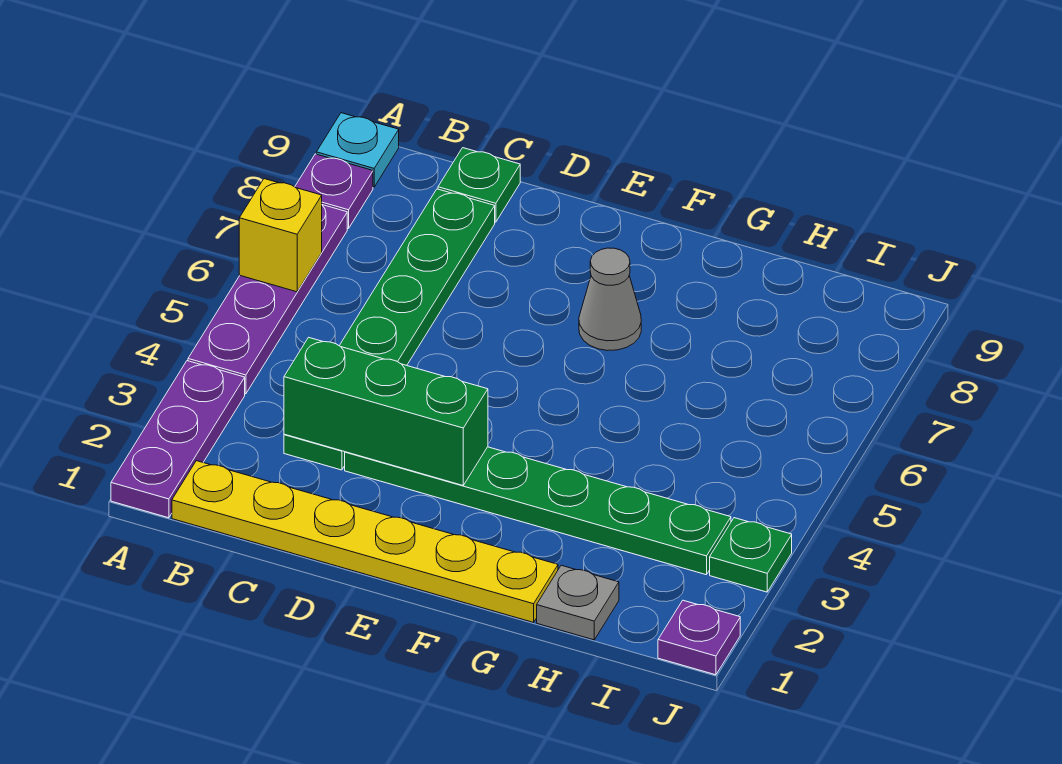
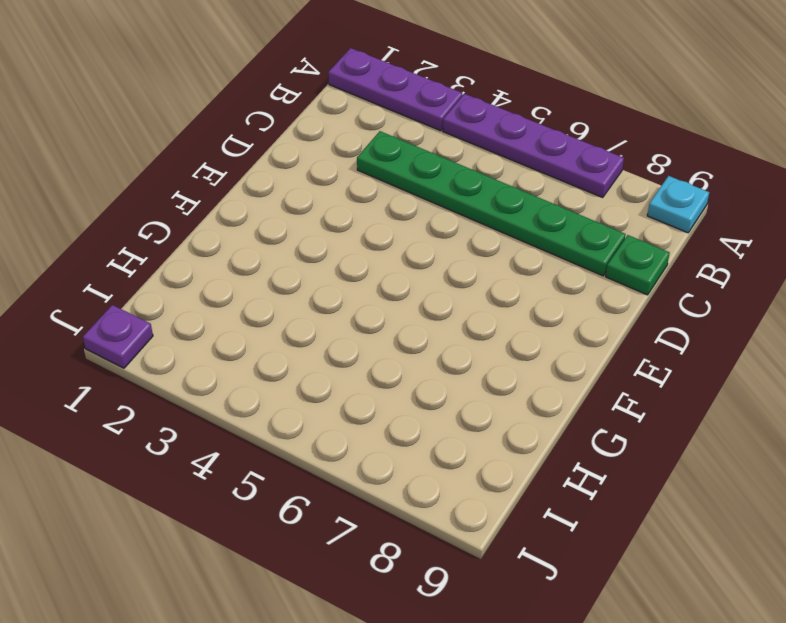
none -> purple plate A8 level 1
none -> yellow plate B1:G1 level 1
none -> green plate D3:I3 level 1

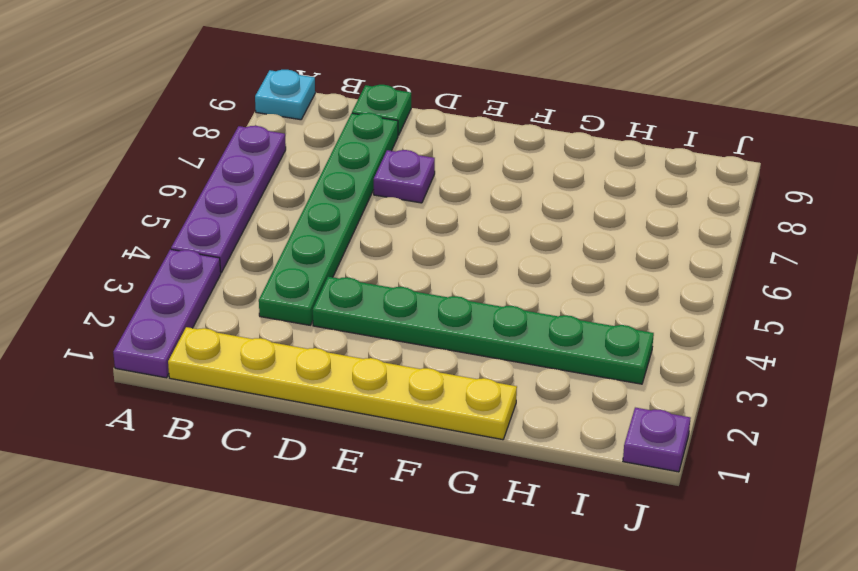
purple plate D7 level 1 -> purple plate A8 level 1
none -> grey cone F7 level 1
none -> grey plate H1 level 1
none -> green plate J3 level 1

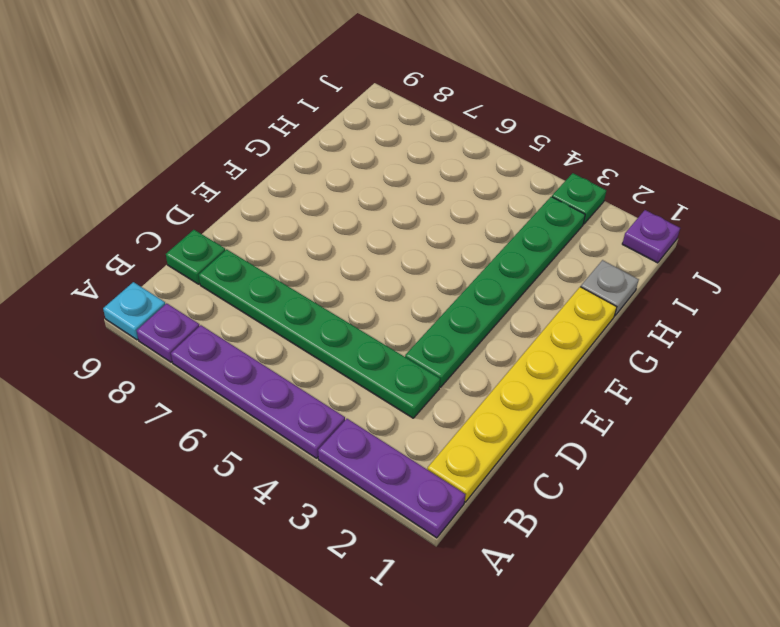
none -> grey cone F7 level 1
none -> yellow brick A6 level 2
none -> green brick C3:E3 level 2

